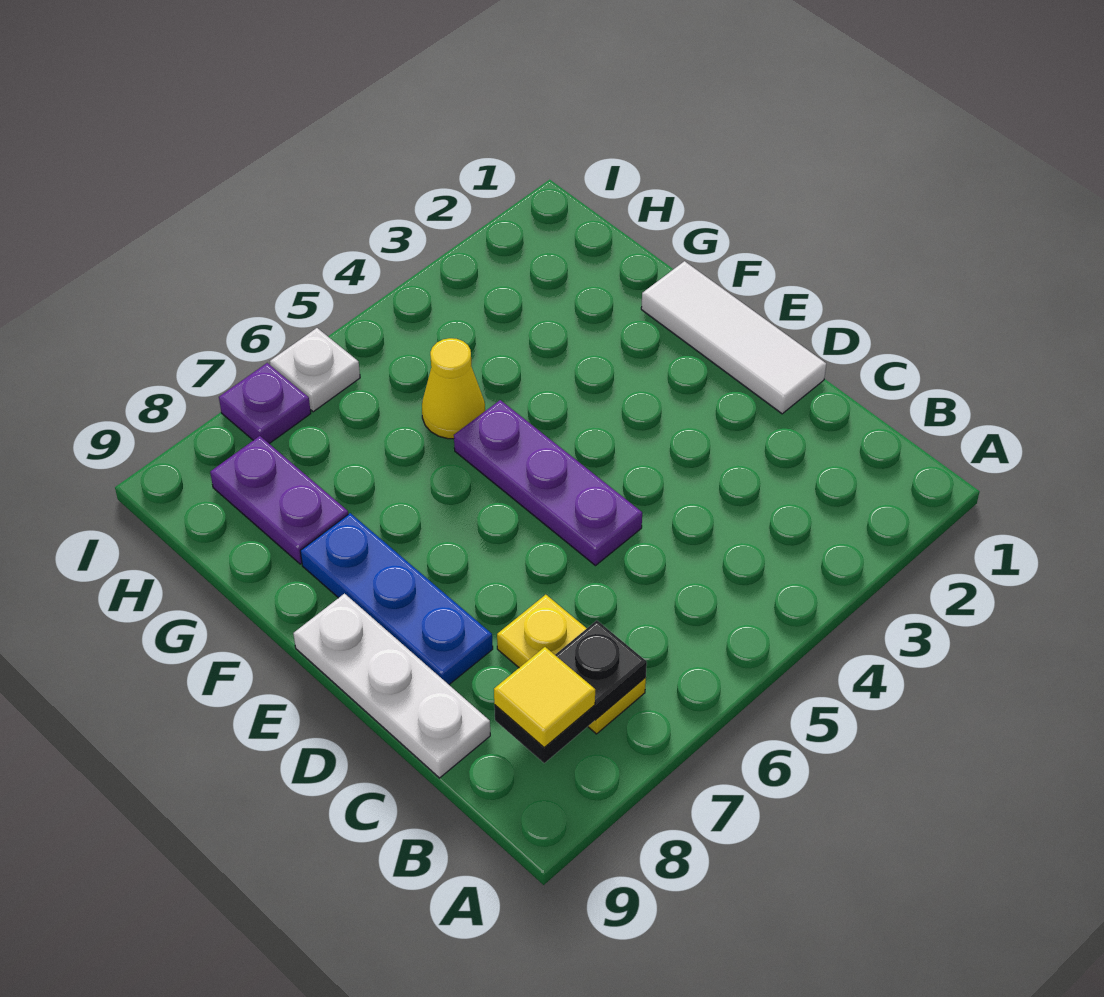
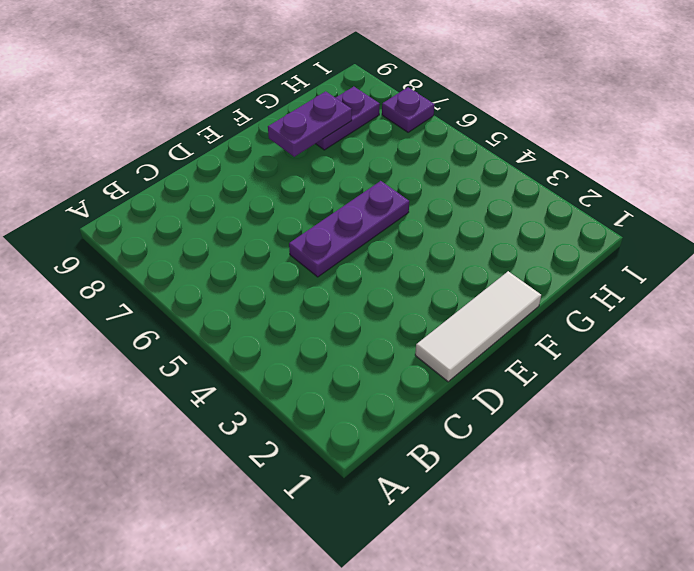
purple plate F8:G8 level 2 -> none
none -> yellow plate B7:C7 level 1
none -> white plate C9:E9 level 1

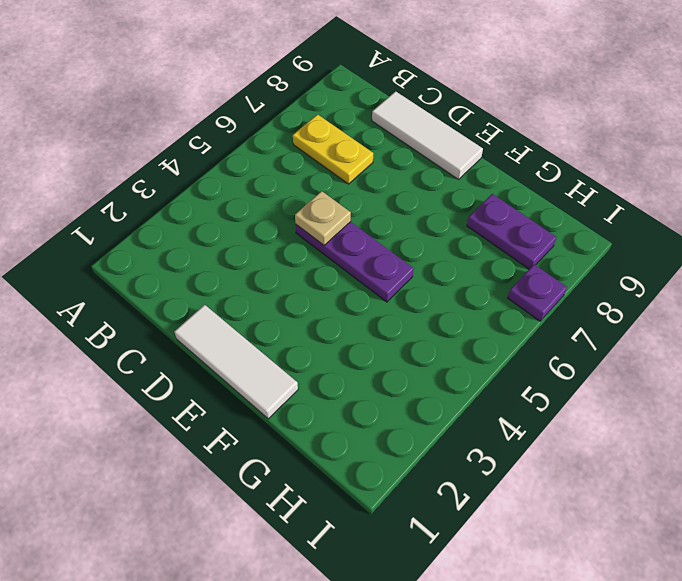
white tile C9:E9 level 1 -> white plate C9:E9 level 1
tan plate D5 level 2 -> none
none -> blue plate D8:F8 level 1
none -> yellow cone G5 level 1

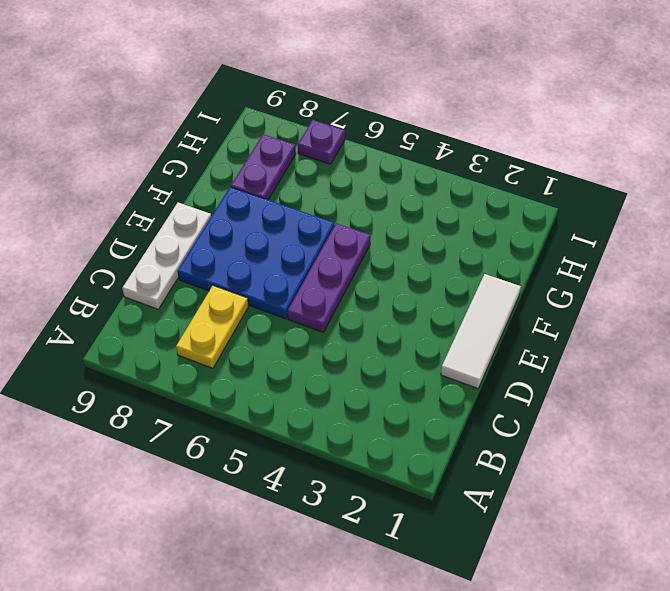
blue plate D6:F8 level 1 -> blue plate D8:F8 level 1
none -> yellow cone G5 level 1
none -> white plate I6 level 1

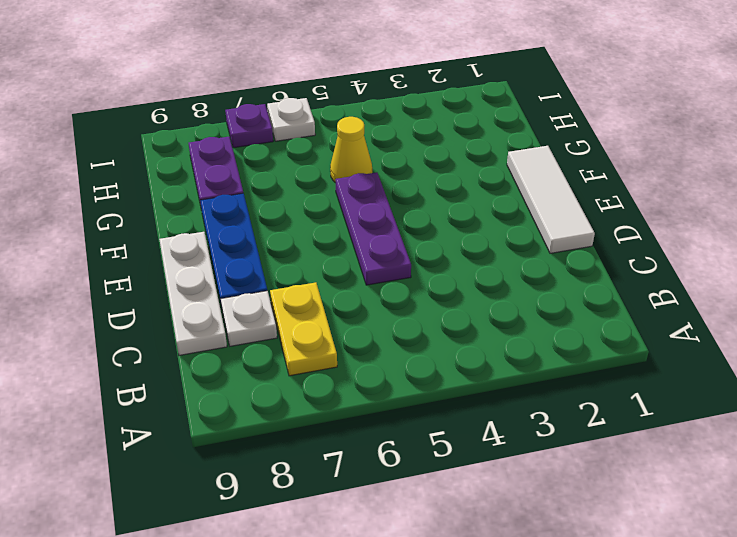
white plate C8 level 1 -> none
none -> black plate B7:B8 level 2
none -> yellow tile B8 level 3

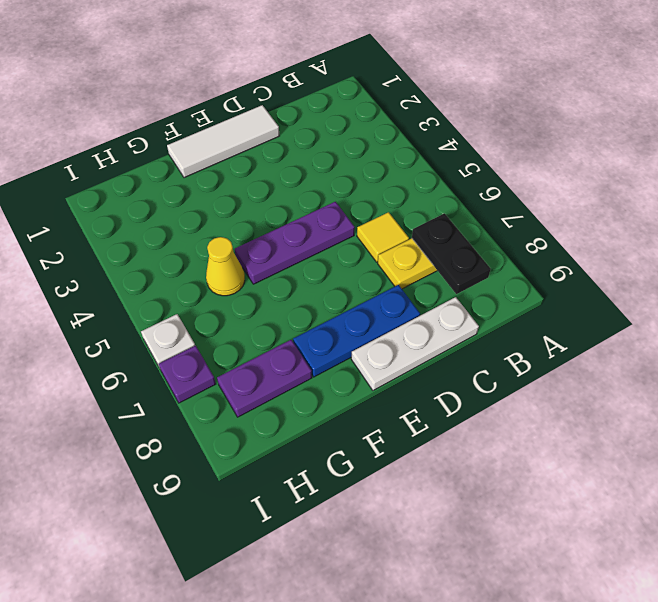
yellow tile C6 level 1 -> yellow tile B8 level 3

